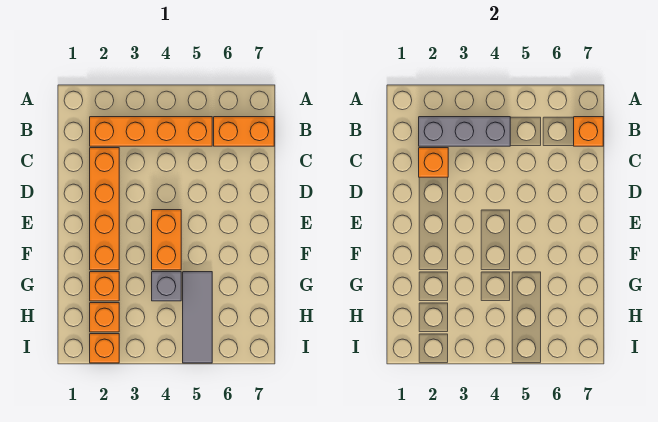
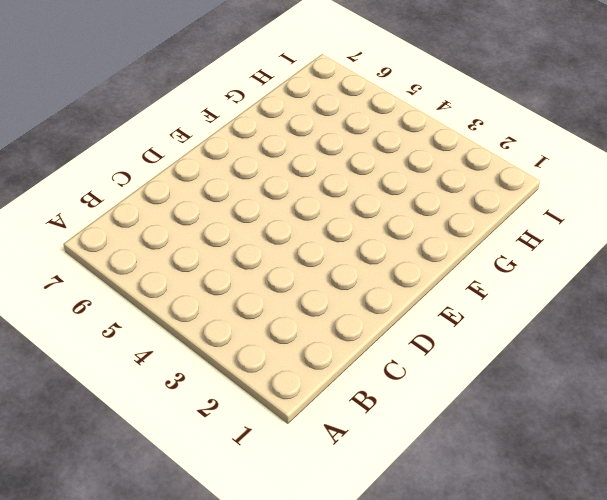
none -> orange brick B2:B5 level 1
none -> orange brick B6:B7 level 1
none -> orange brick C2:F2 level 1

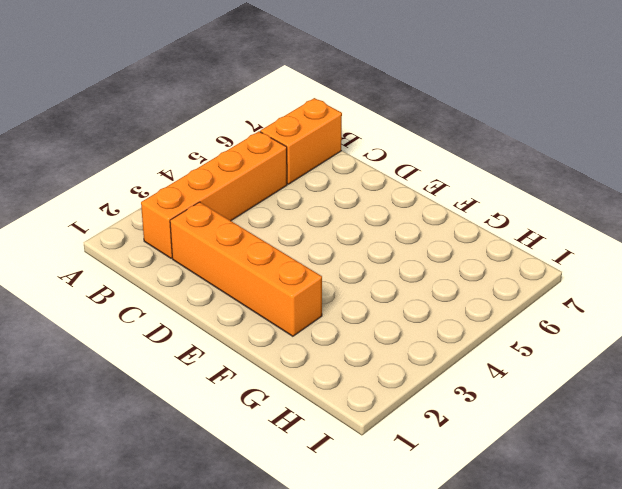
none -> orange brick E4:F4 level 1
none -> orange brick G2 level 1
none -> grey brick G4 level 1

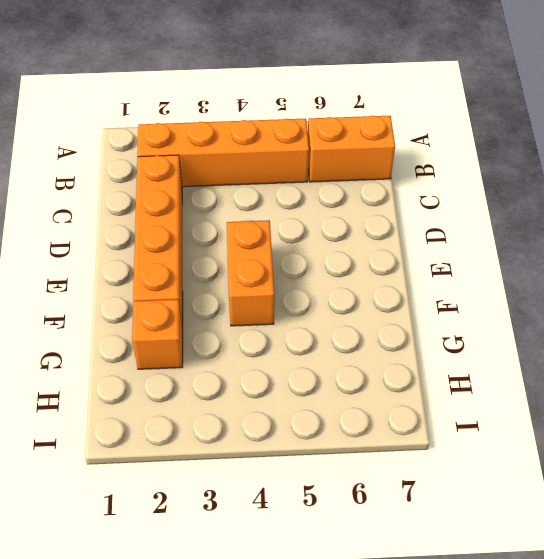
none -> grey brick G4 level 1
none -> grey tile G5:I5 level 1
none -> orange brick H2 level 1

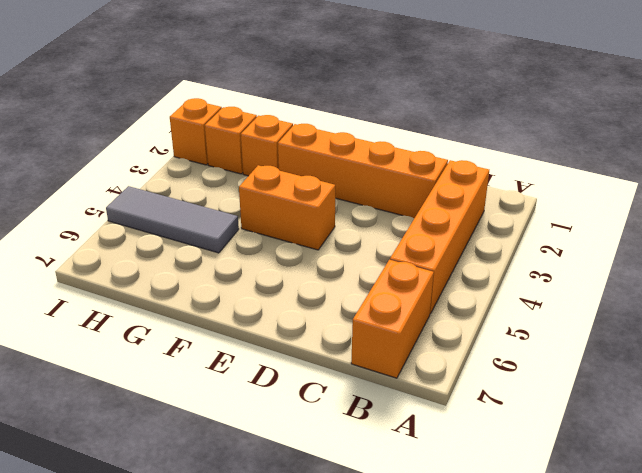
none -> grey brick G4 level 1
none -> grey brick B2:B4 level 2
none -> orange brick B7 level 2

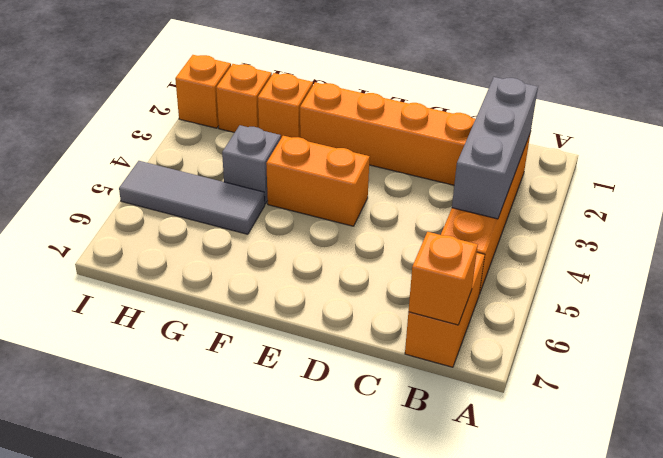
none -> orange brick C2 level 2

